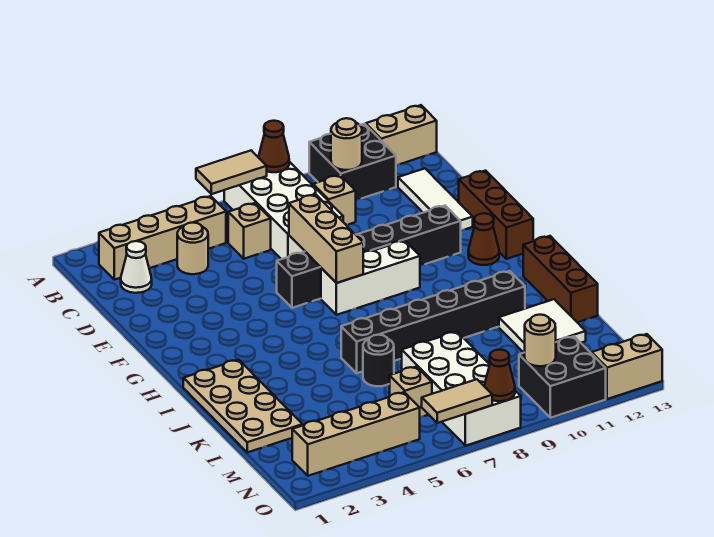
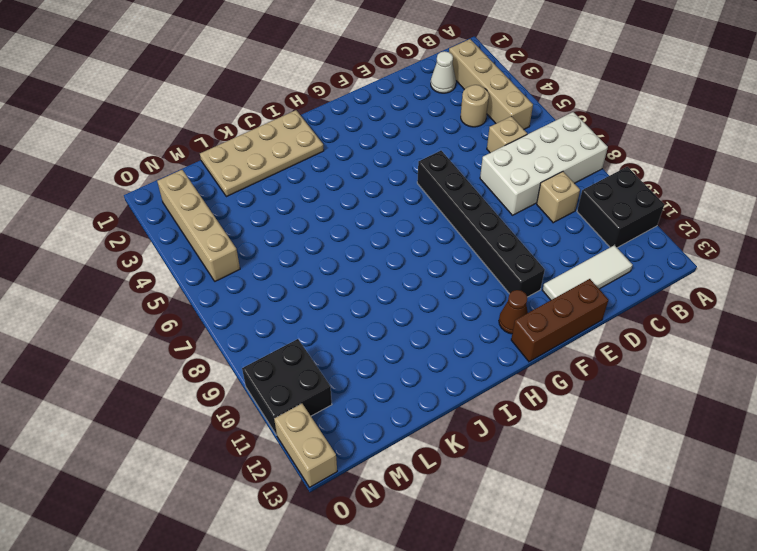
none -> tan brick A12:A13 level 1
none -> white brick G7:G9 level 1
none -> brown brick I13:K13 level 1
none -> black brick J6:J11 level 1

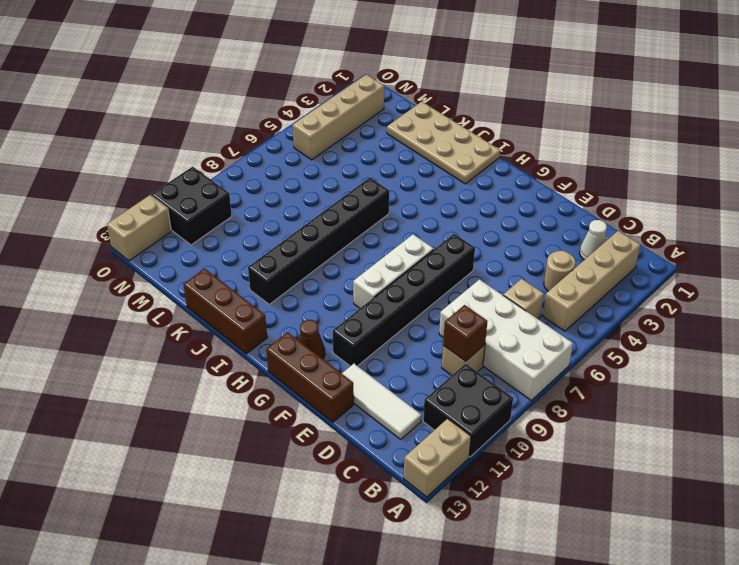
brown brick C9 level 2 -> none
none -> black round brick K6 level 1
none -> white tile K11:L12 level 1
none -> white brick L7:O8 level 1
none -> tan brick M6 level 1

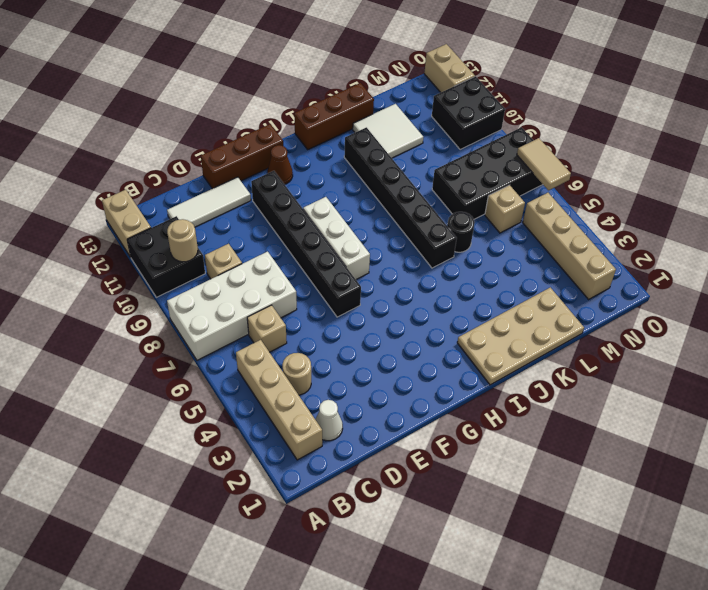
black brick L7:O8 level 1 -> white brick L7:O8 level 1
none -> tan tile A6:A7 level 2
none -> brown cone A8 level 2
none -> tan brick E7:G7 level 2
none -> tan round brick N10 level 2

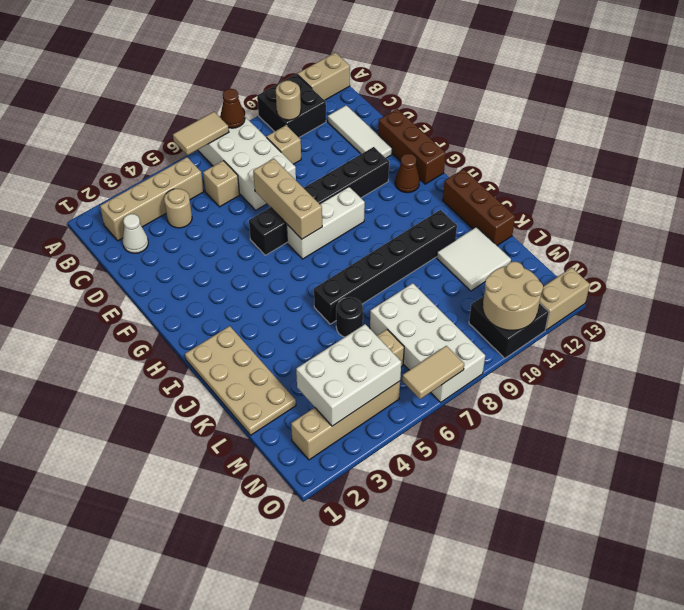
white brick M3:N5 level 2 -> none
tan round brick N10:O11 level 2 -> tan round brick N10 level 2
none -> brown cone O8 level 2

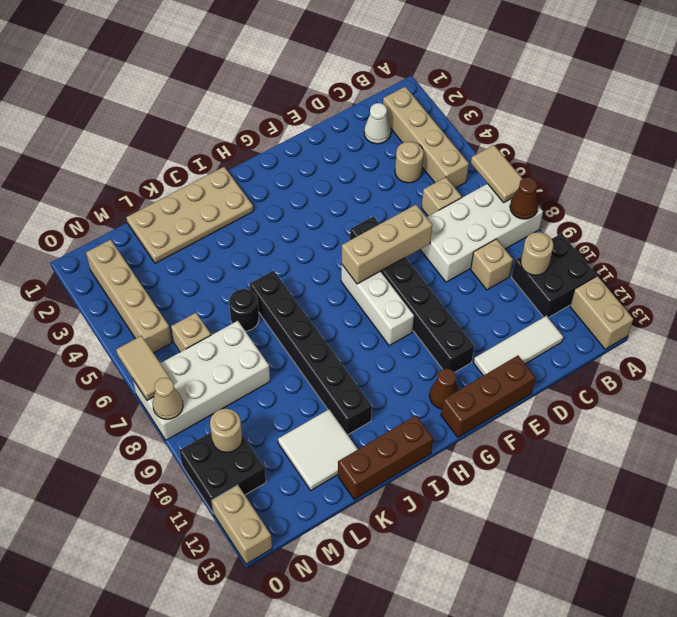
tan cone O8 level 2 -> brown cone O8 level 2

